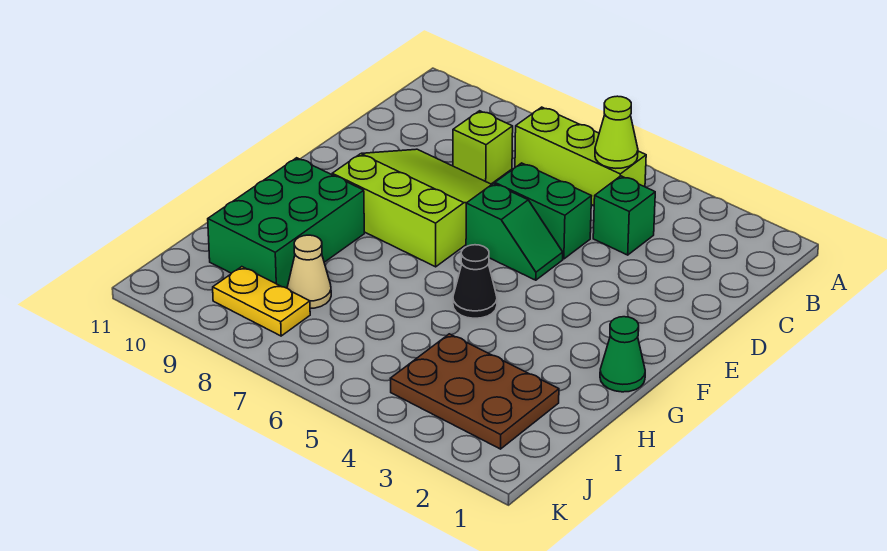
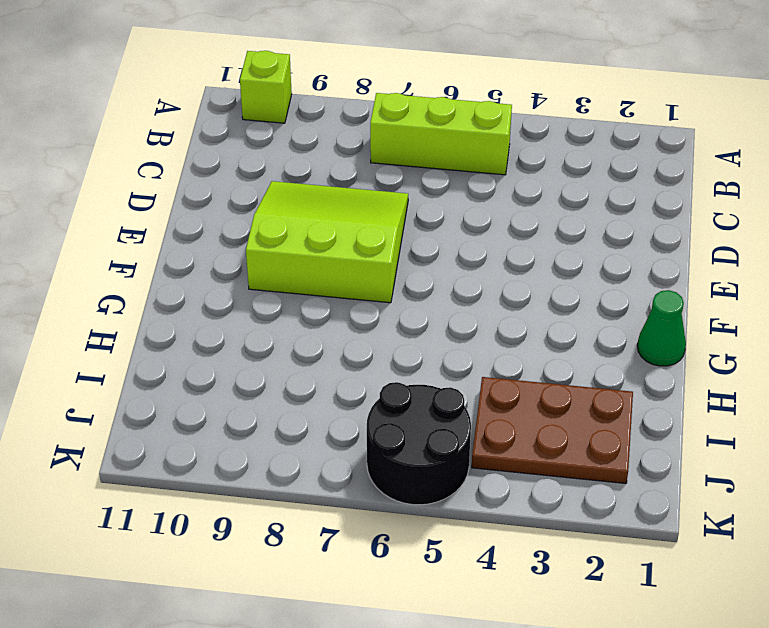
lime brick A10 level 1 -> lime brick C8 level 1
black round brick J5:K6 level 1 -> none
none -> green brick C4 level 1
none -> green brick D5:D6 level 1
none -> green slope E5:E6 level 1 top 6

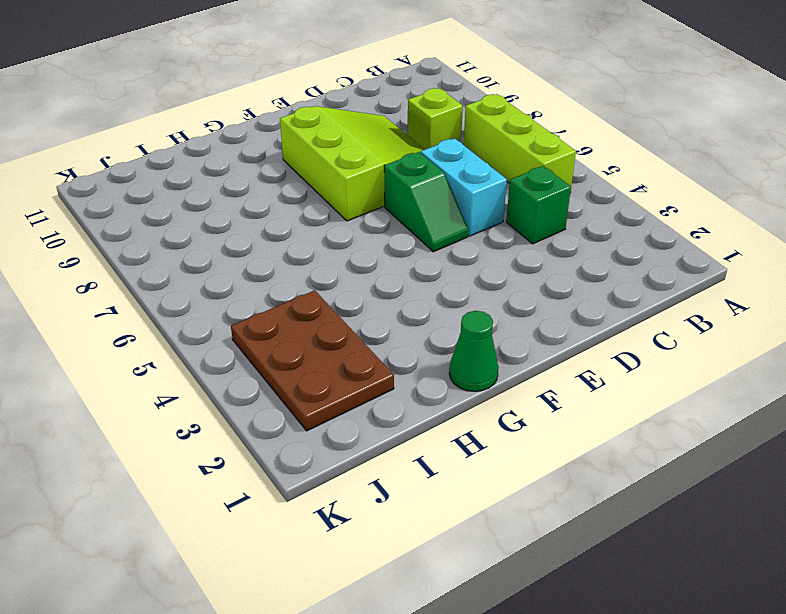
cyan brick D5:D6 level 1 -> green brick D5:D6 level 1
none -> black cone G5 level 1
none -> green brick G9:I10 level 1
none -> tan cone I8 level 1

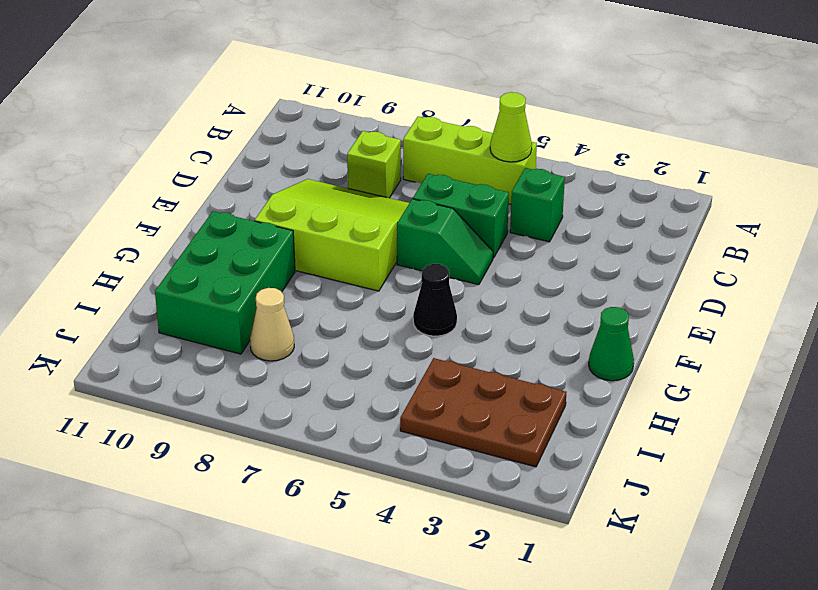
none -> yellow plate J8:J9 level 1

